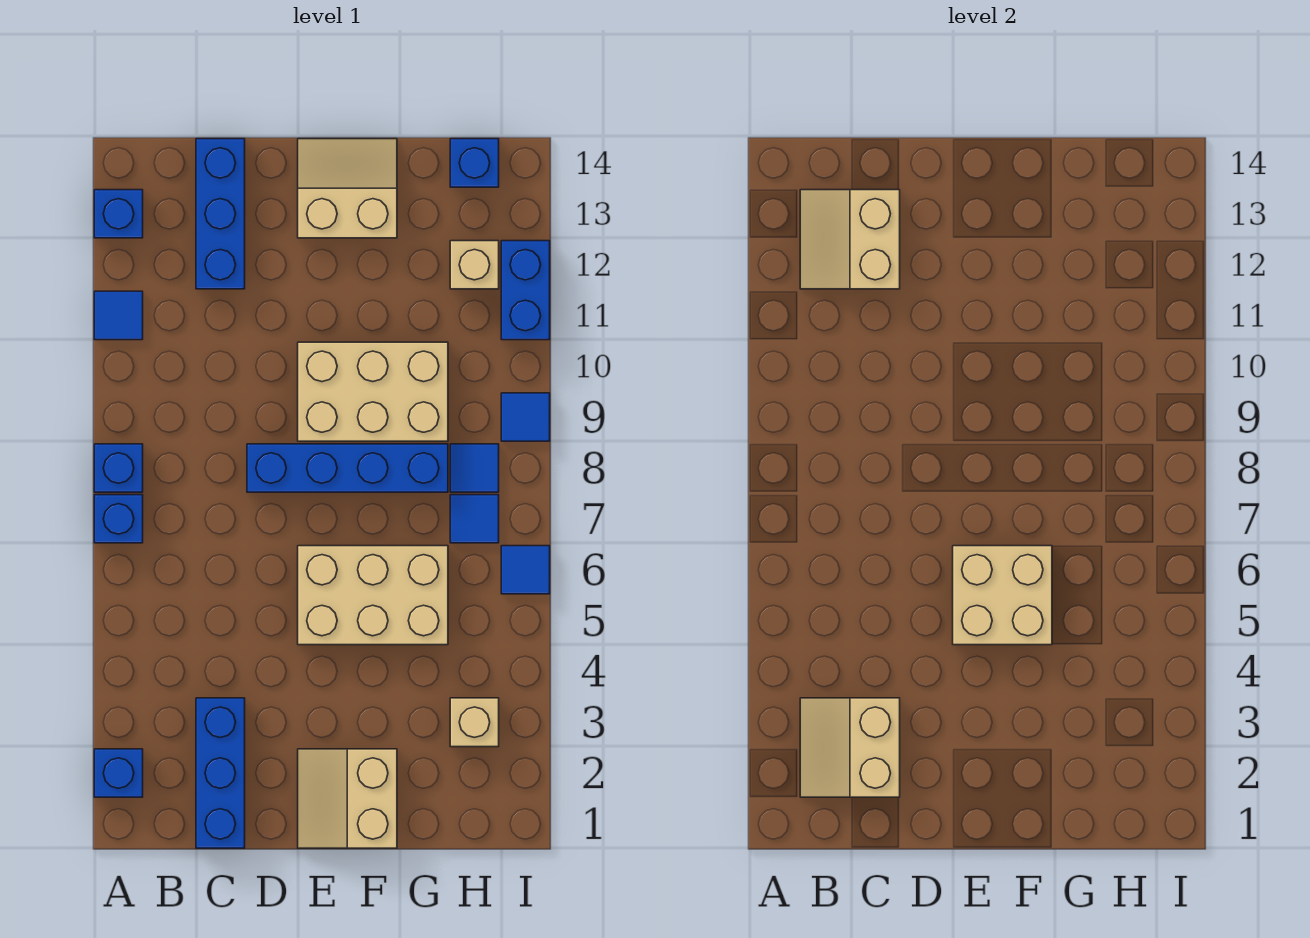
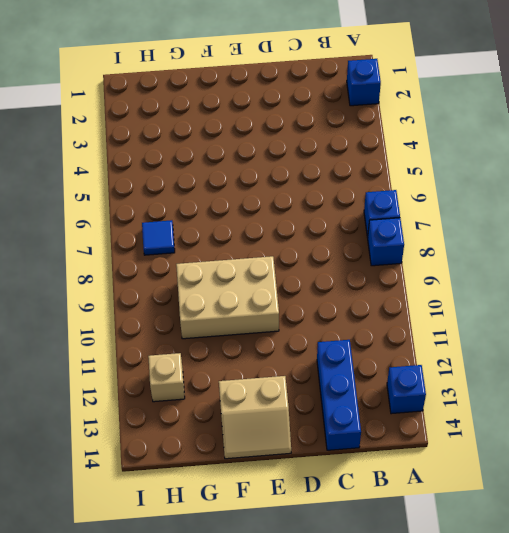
none -> blue tile A11 level 1
none -> blue brick C1:C3 level 1
none -> blue brick D8:G8 level 1

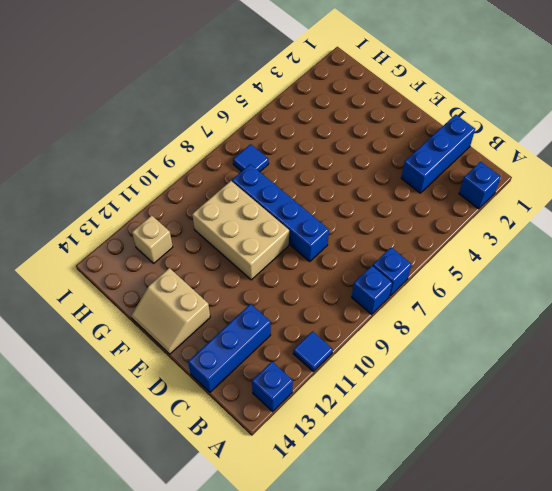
none -> tan slope E1:F2 level 1 top F
none -> tan brick E5:G6 level 1
none -> tan brick H3 level 1

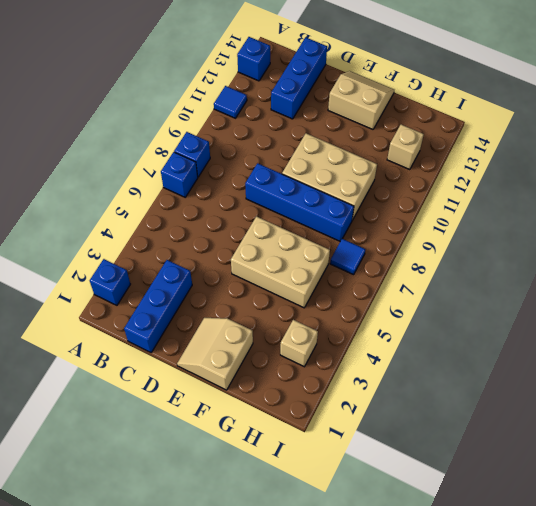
none -> blue tile H8 level 1
none -> blue brick H14 level 1
none -> blue tile I6 level 1

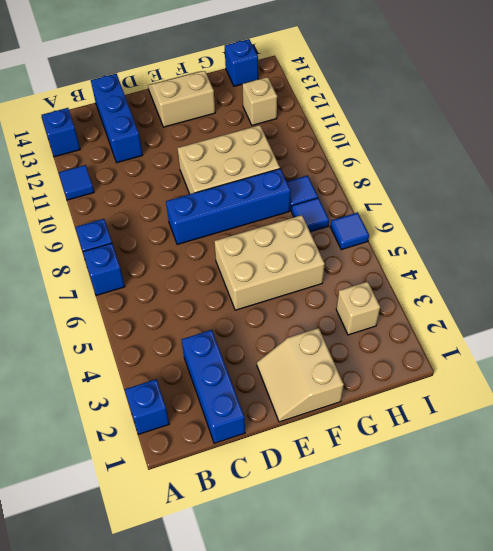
none -> blue tile I9 level 1
none -> blue brick I11:I12 level 1
none -> tan slope B2:C3 level 2 top C

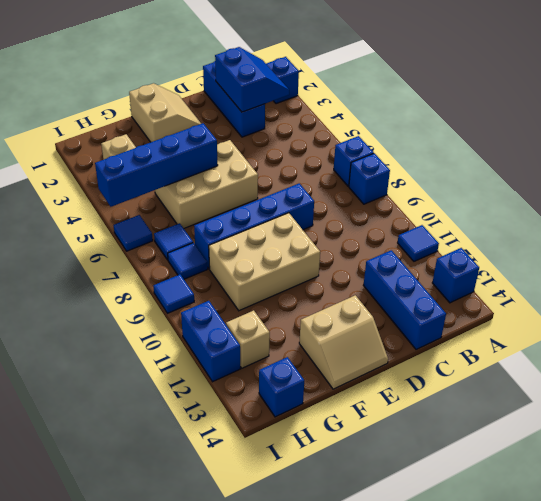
blue slope B2:C3 level 2 top C -> tan slope B2:C3 level 2 top C
blue brick F5:I5 level 2 -> tan brick E5:F6 level 2
none -> tan slope B12:C13 level 2 top C

